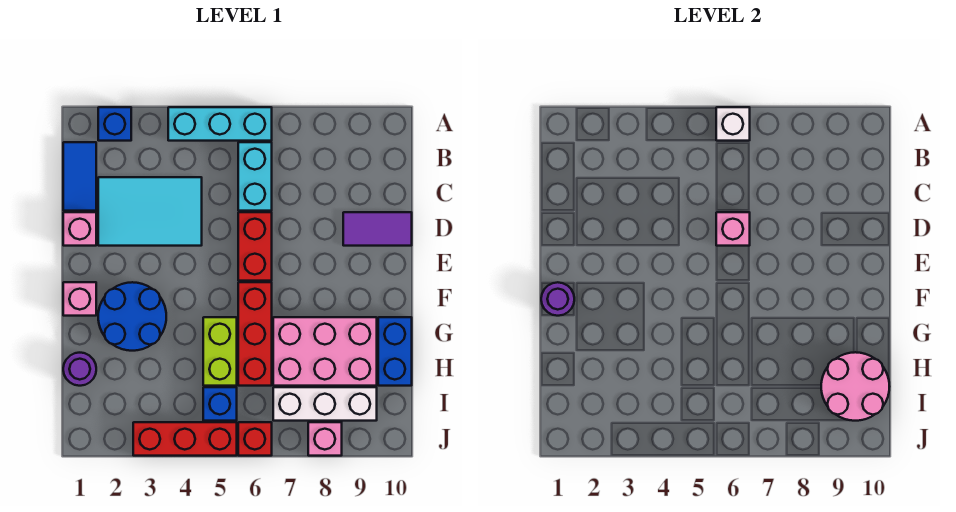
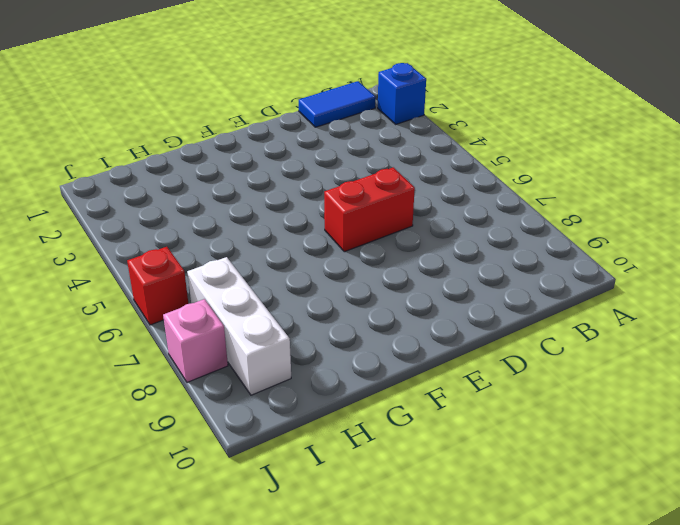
none -> cyan brick A4:A6 level 1
none -> cyan brick B6:C6 level 1
none -> cyan tile C2:D4 level 1

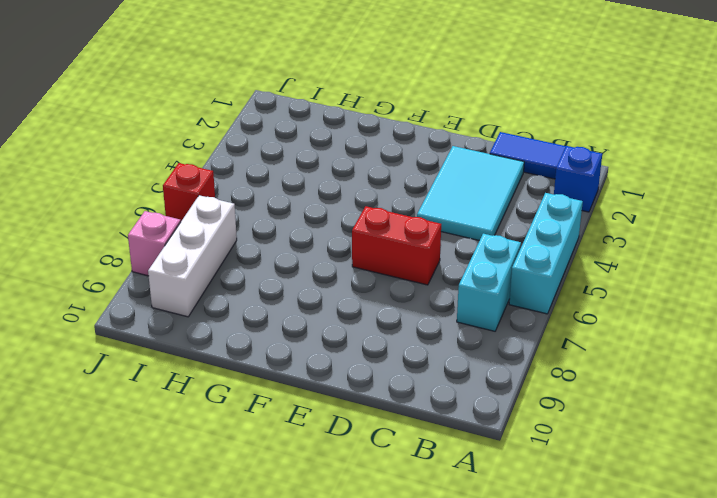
cyan brick B6:B7 level 1 -> cyan brick B6:C6 level 1
none -> pink brick D1 level 1
none -> purple tile D9:D10 level 1
none -> pink brick F1 level 1

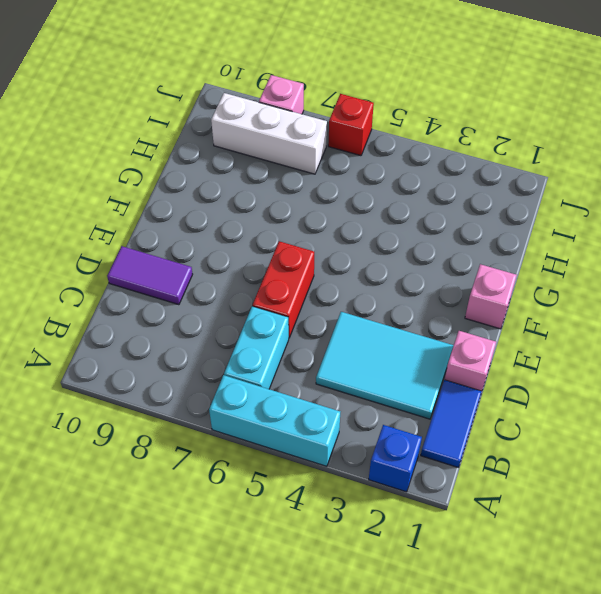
none -> blue round brick F2:G3 level 1
none -> red brick F6:H6 level 1
none -> lime brick G5:H5 level 1

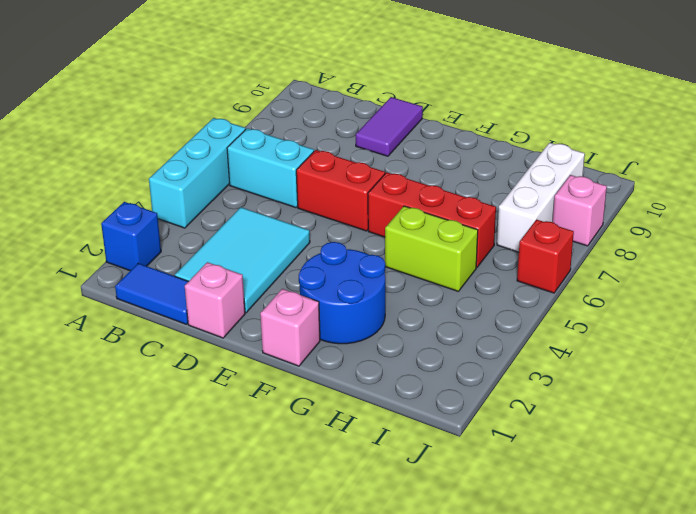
none -> pink brick G7:H9 level 1
none -> blue brick G10:H10 level 1
none -> purple round brick H1 level 1

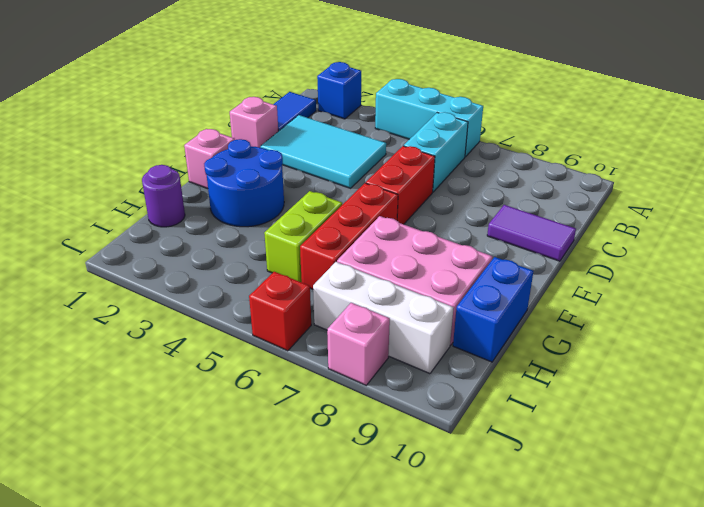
none -> blue brick I5 level 1
none -> red brick J3:J5 level 1
none -> white brick A6 level 2

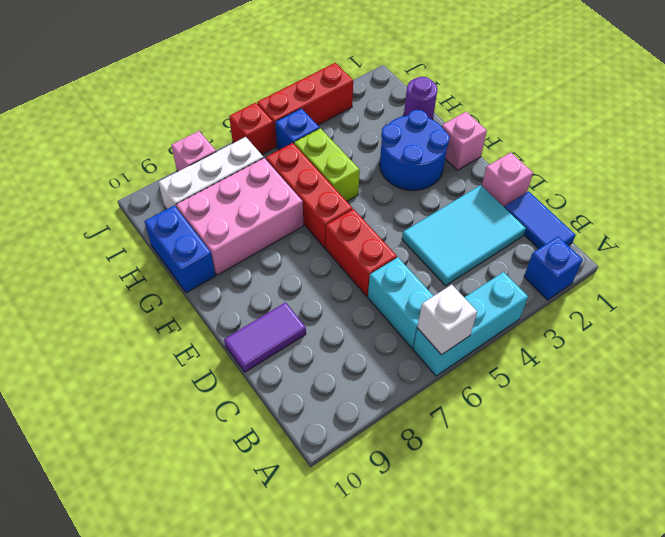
none -> pink brick D6 level 2
none -> purple round brick F1 level 2
none -> pink round brick H9:I10 level 2

